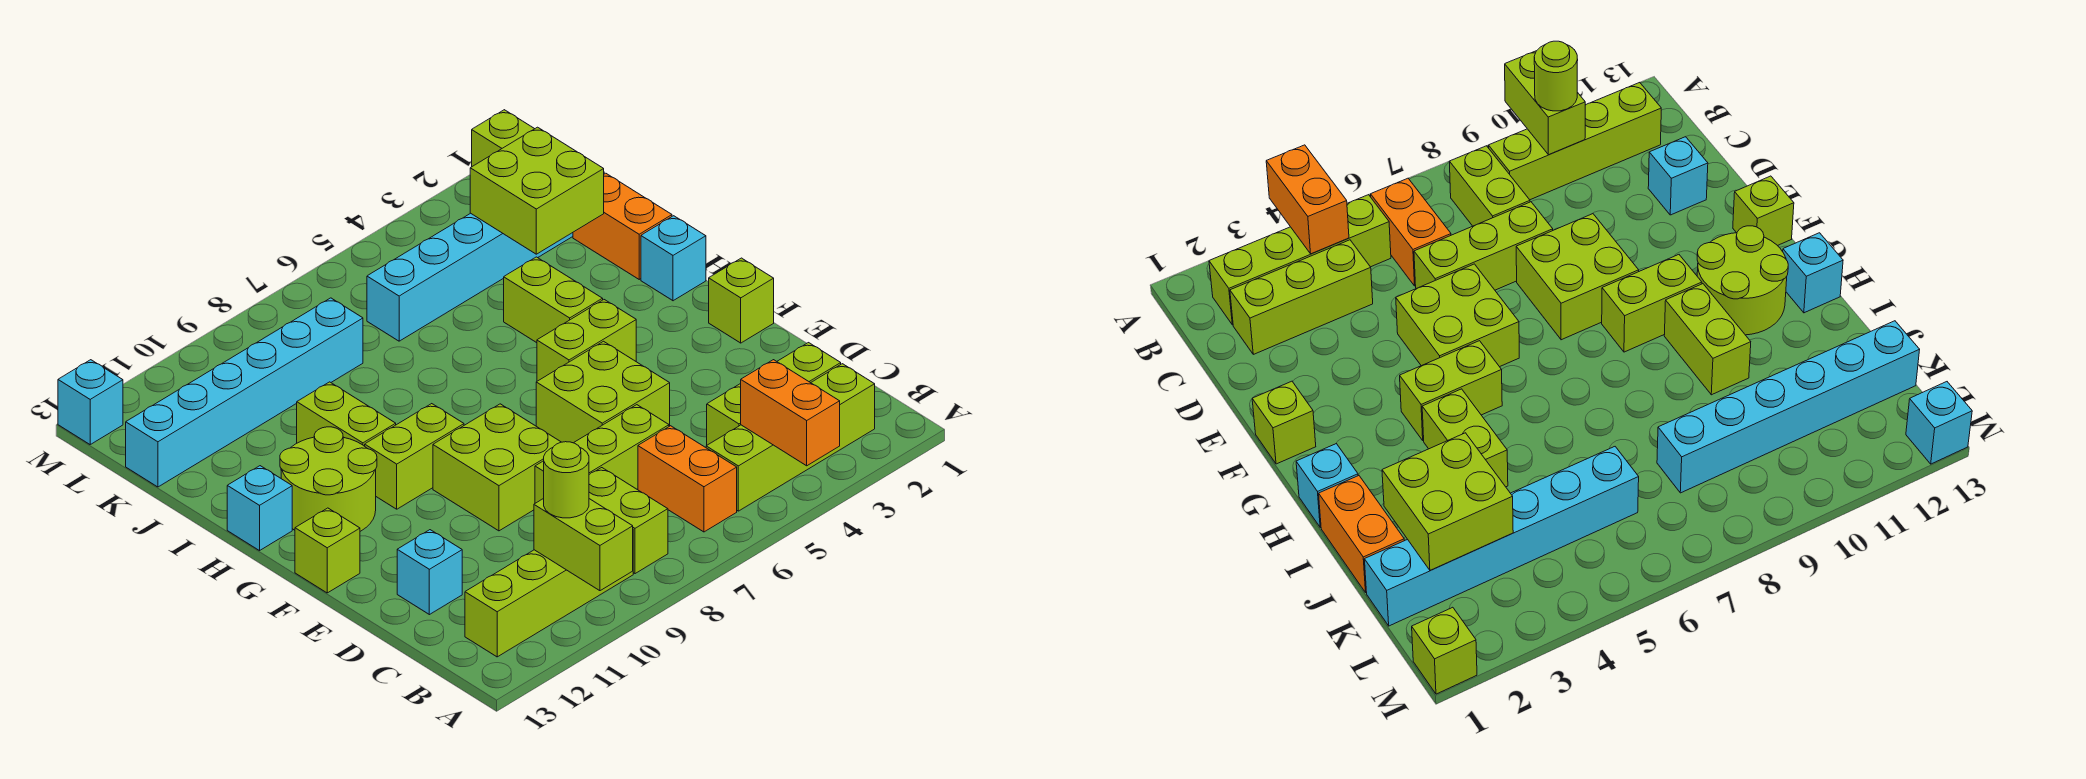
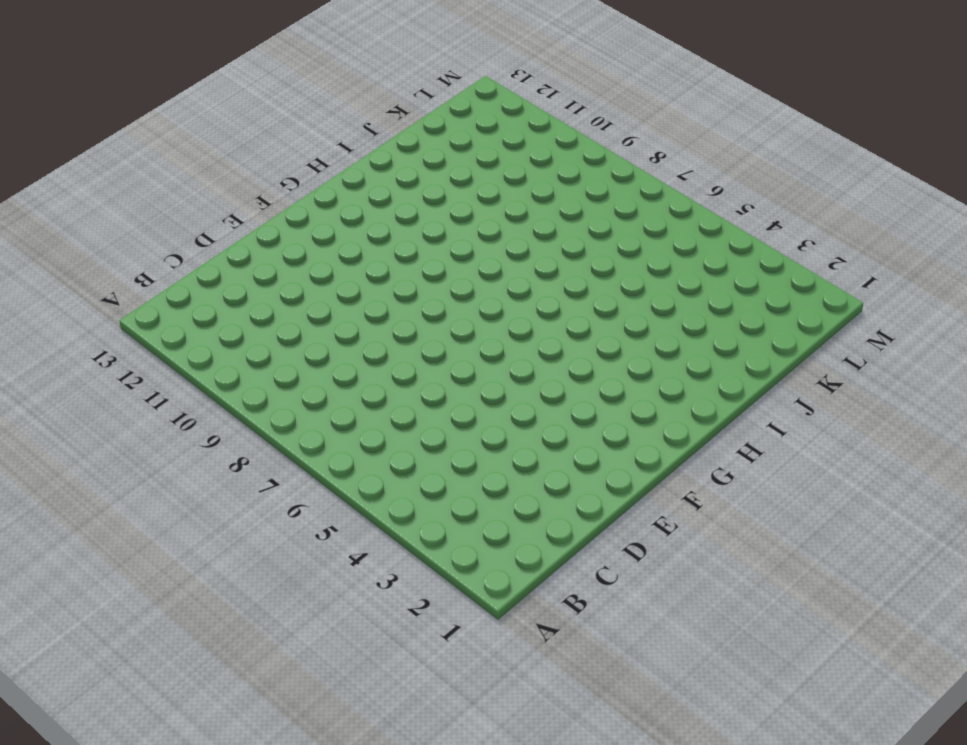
none -> lime brick B2:B5 level 1
none -> orange brick B6:C6 level 1
none -> lime brick B8:C8 level 1

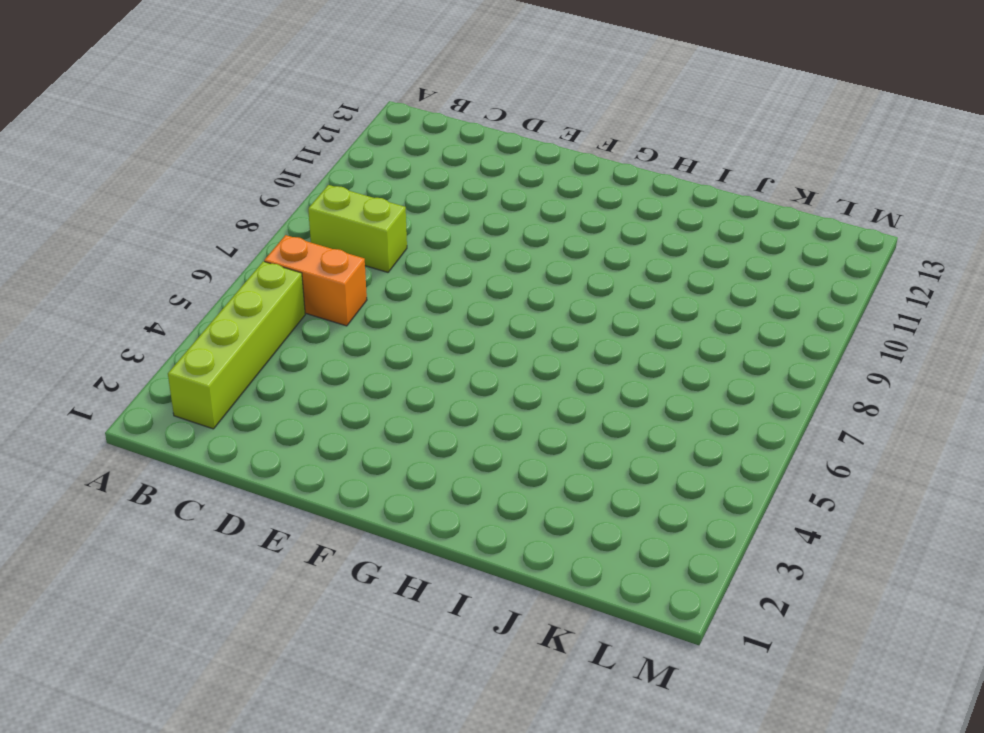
none -> lime brick B9:B12 level 1
none -> lime brick C2:C4 level 1
none -> lime brick D6:D8 level 1

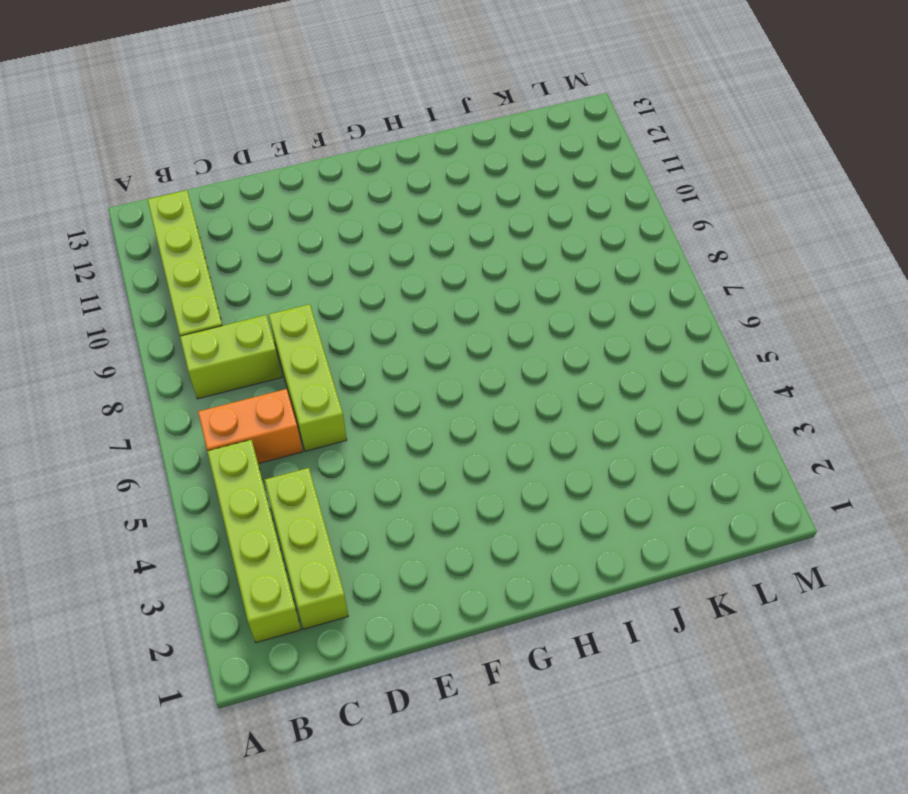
none -> cyan brick D12 level 1
none -> lime brick E5:F6 level 1
none -> lime brick E8:F9 level 1

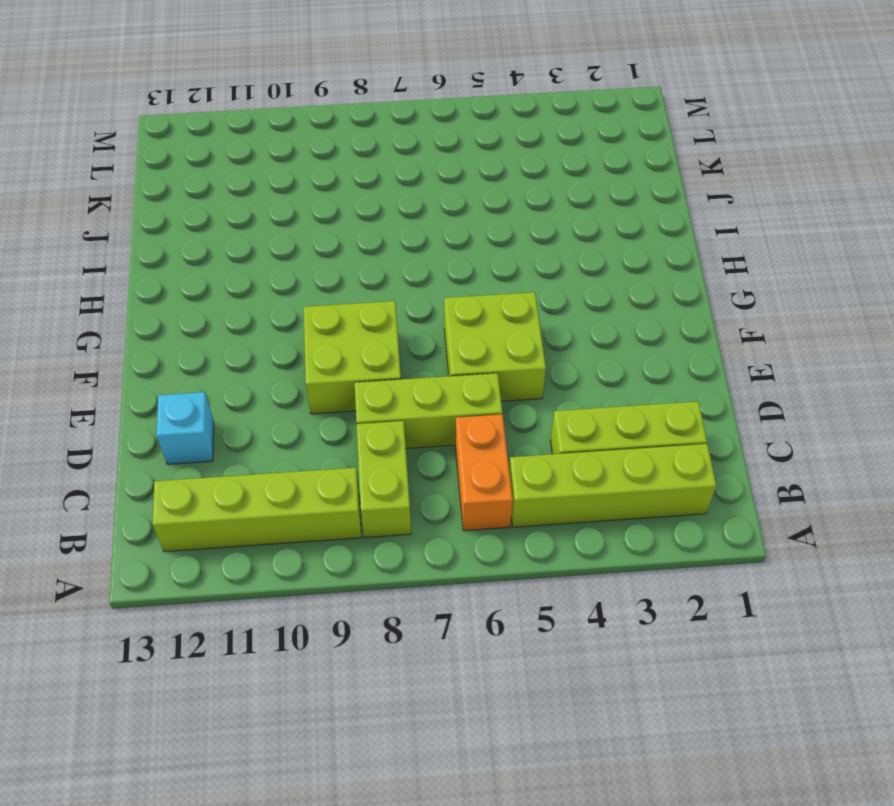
none -> lime brick F1 level 1
none -> lime brick F13 level 1
none -> lime brick G4:G5 level 1

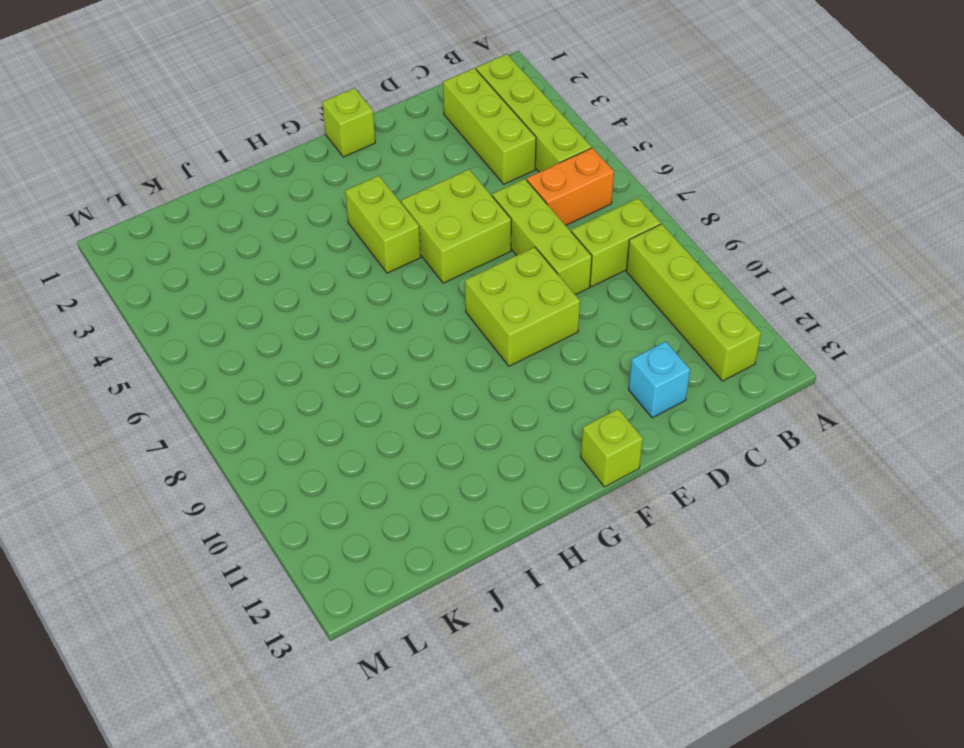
none -> lime brick G9:G10 level 1
none -> lime round brick G11:H12 level 1
none -> cyan brick H1 level 1

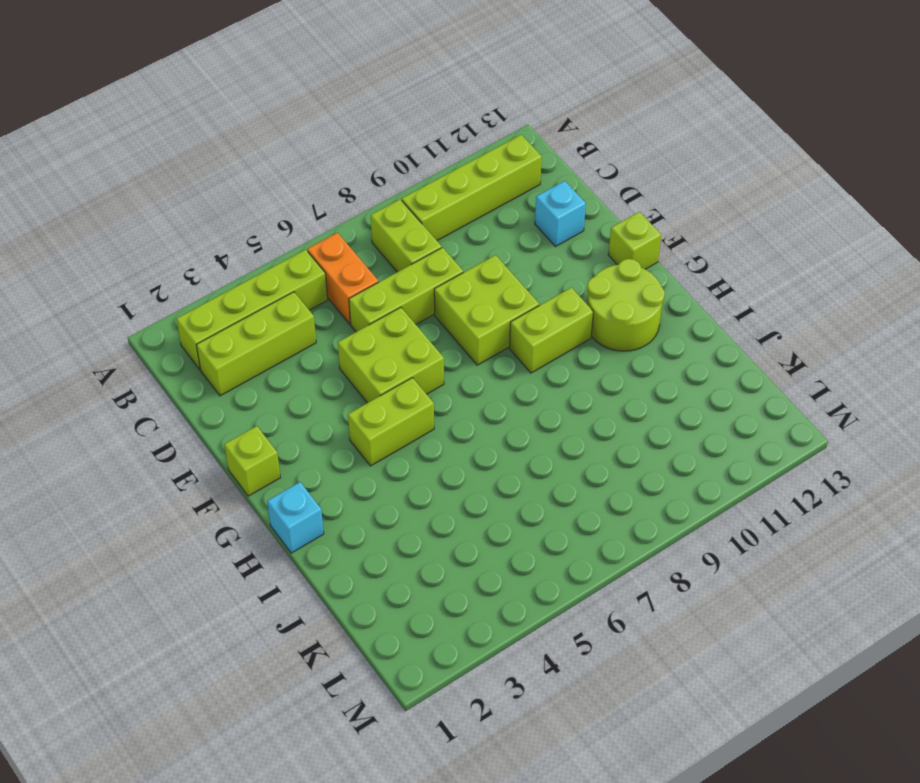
none -> lime brick H4:I4 level 1
none -> lime brick H10:I10 level 1
none -> cyan brick H13 level 1

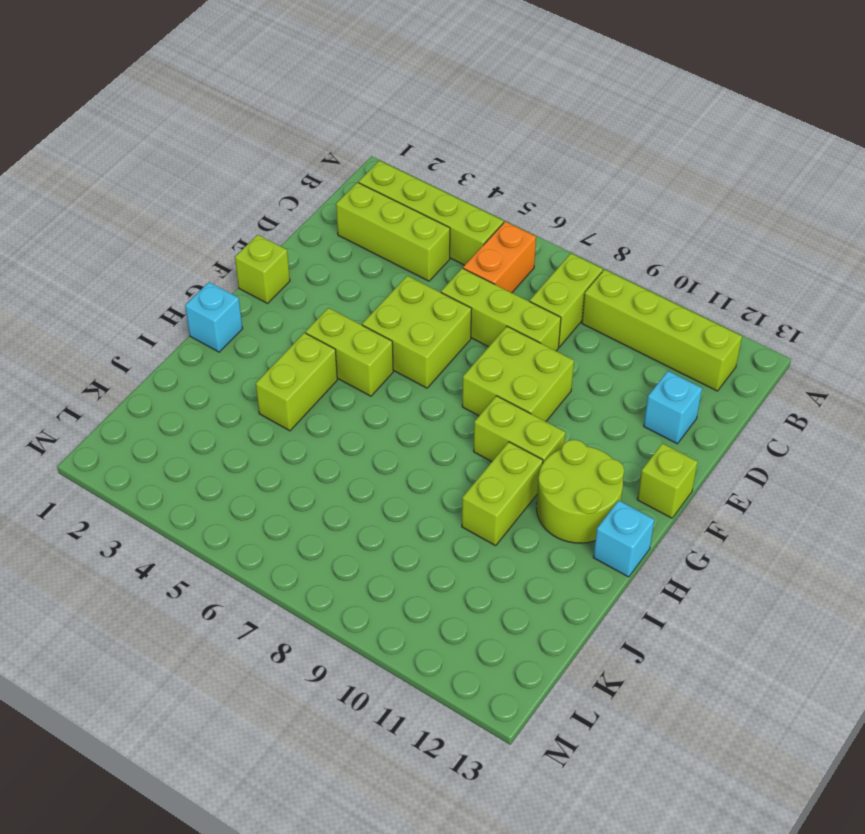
none -> orange brick I1:J1 level 1
none -> cyan brick K1:K6 level 1
none -> cyan brick K8:K13 level 1

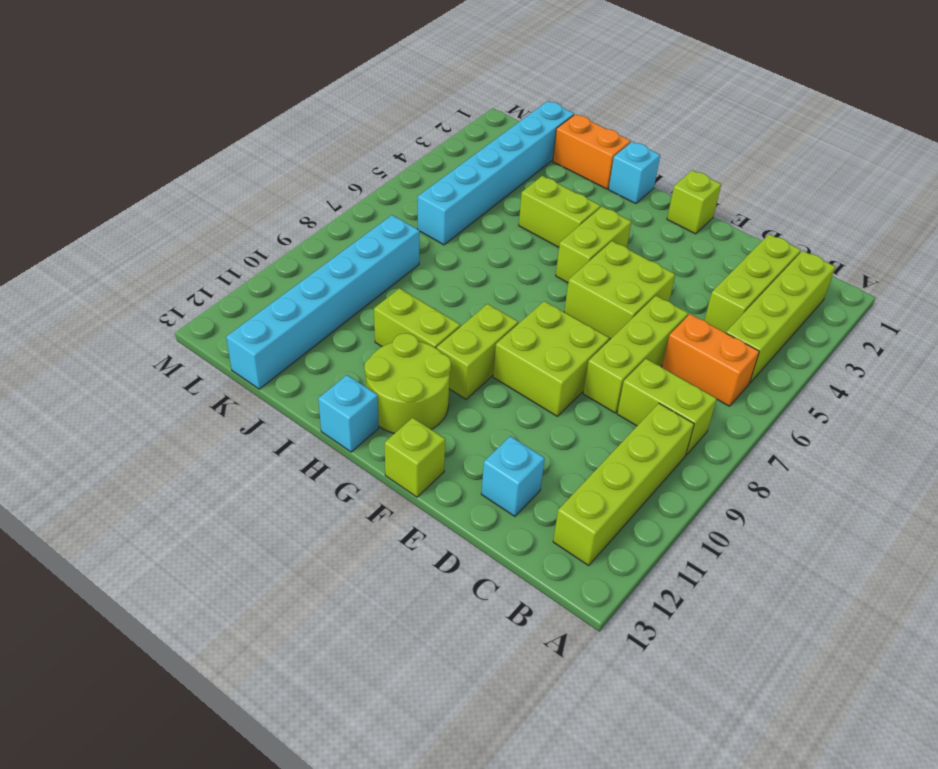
none -> lime brick M1 level 1
none -> cyan brick M13 level 1
none -> orange brick A4:B4 level 2

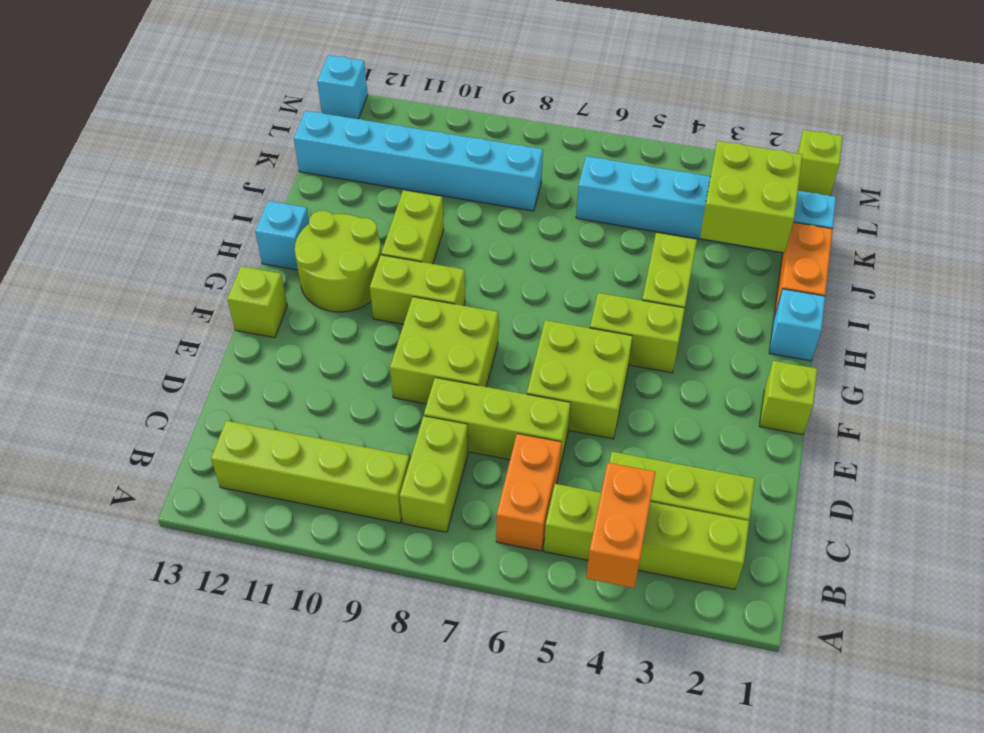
none -> cyan brick D12 level 1
none -> lime brick A10:B10 level 2
none -> lime round brick B10 level 3

